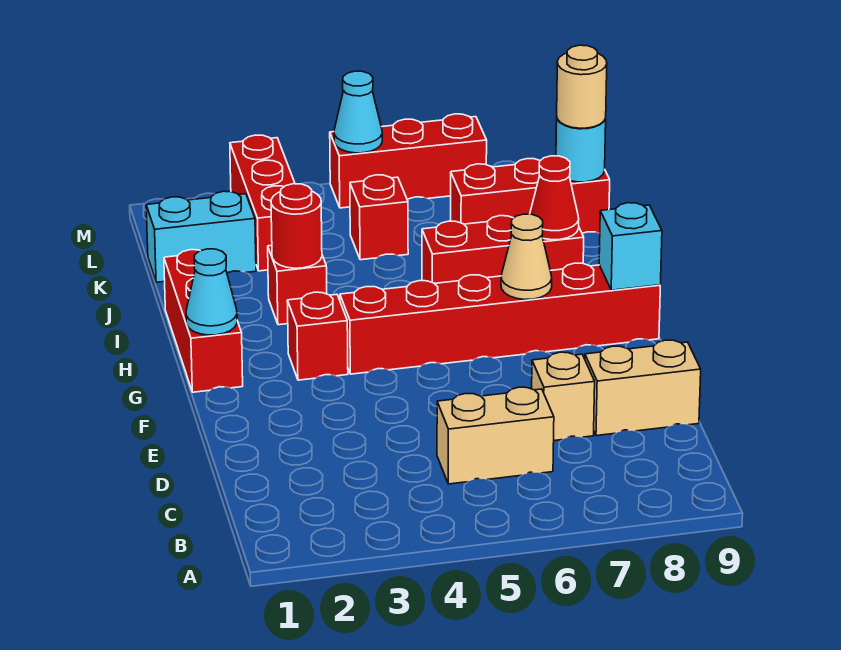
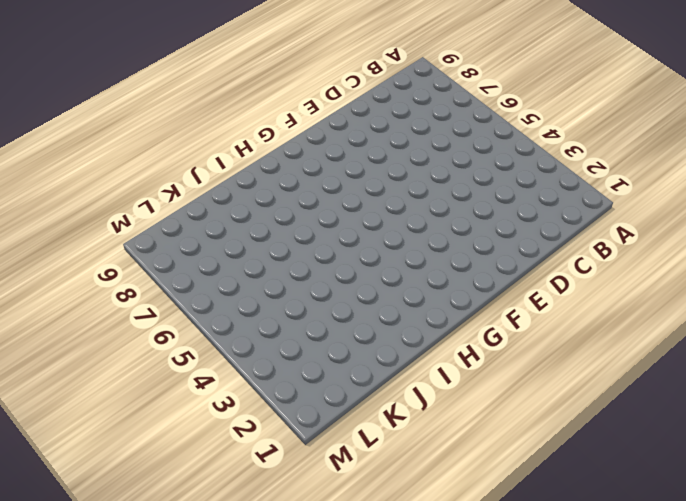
none -> tan brick C5:C6 level 1
none -> tan brick D7 level 1
none -> tan brick D8:D9 level 1

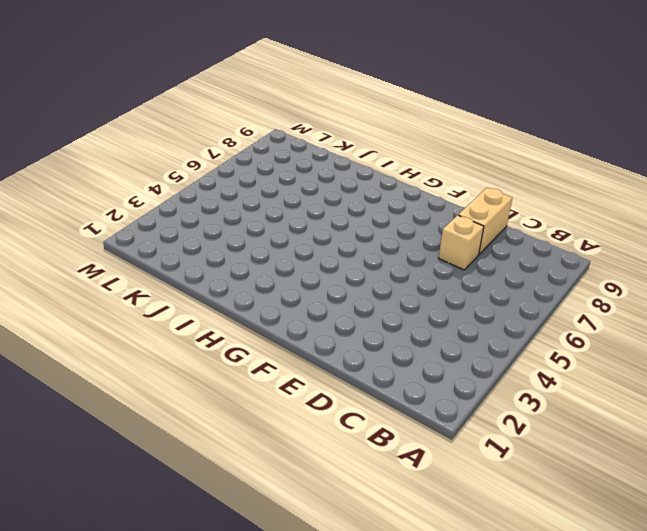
none -> tan brick C5:C6 level 1
none -> red brick G1:I1 level 1
none -> red brick G3 level 1

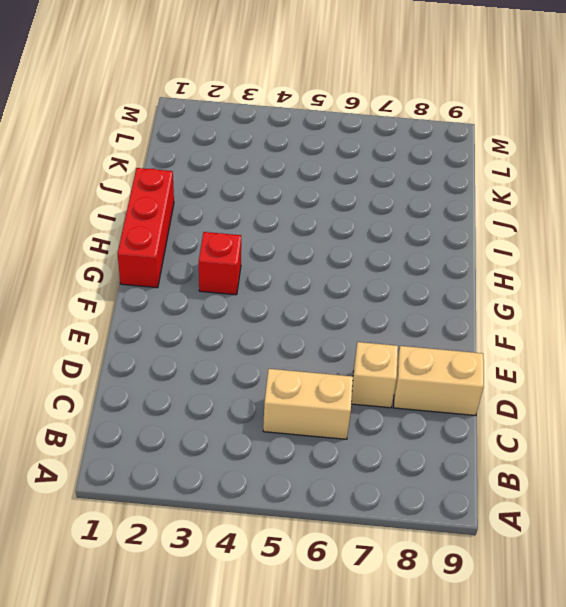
none -> red brick G4:G9 level 1
none -> red brick I3 level 1
none -> red brick I6:I8 level 1

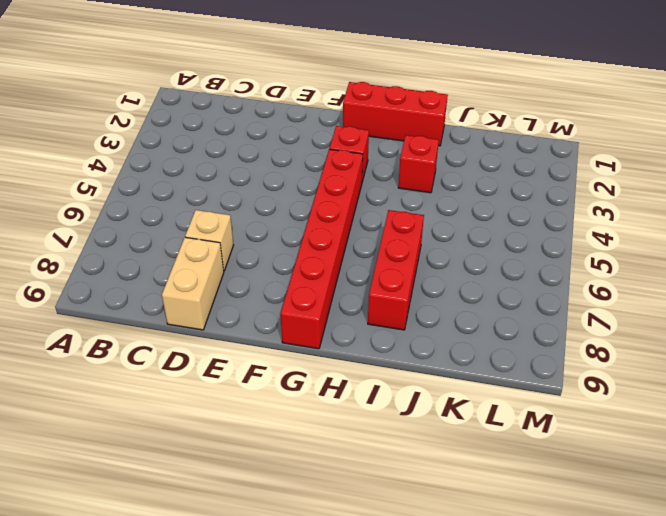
none -> tan brick C5:C6 level 1
none -> cyan brick K1:K2 level 1
none -> red brick K3:M3 level 1

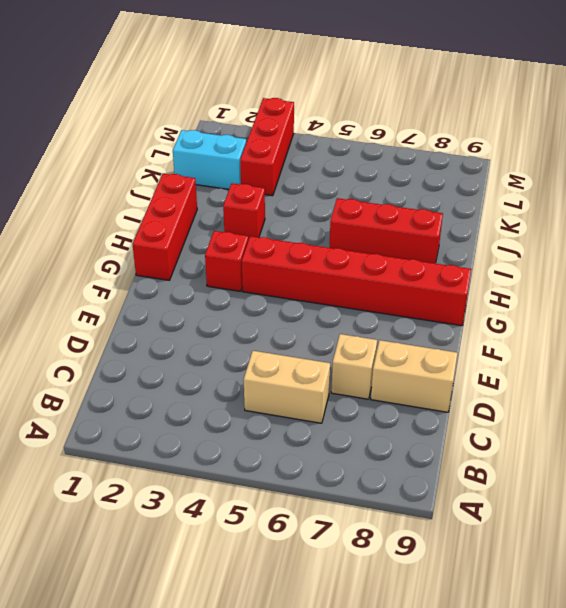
none -> red brick K5 level 1
none -> red brick K7:K9 level 1
none -> red brick M5:M7 level 1

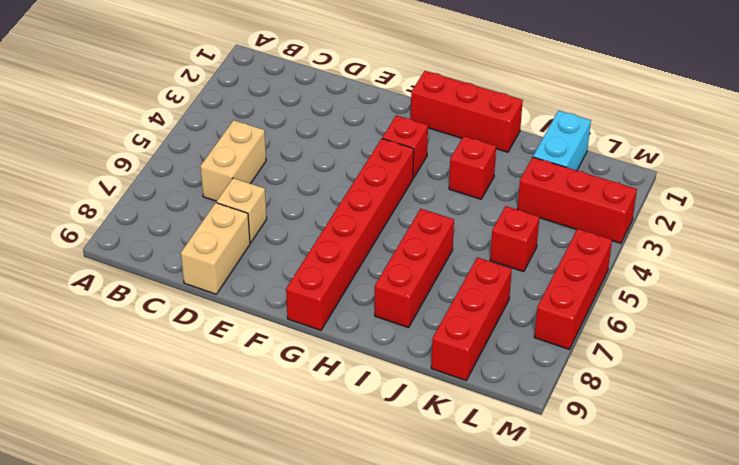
none -> cyan cone G1 level 2
none -> tan cone G7 level 2
none -> cyan brick G9 level 2

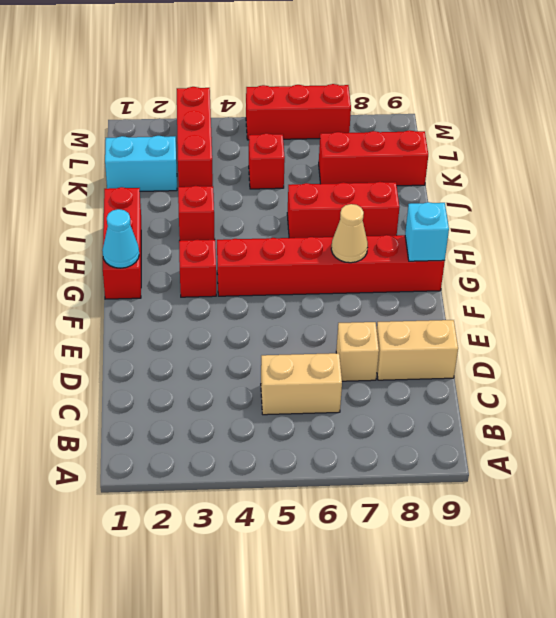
none -> red round brick I3 level 2
none -> red cone I8 level 2
none -> cyan round brick K9 level 2

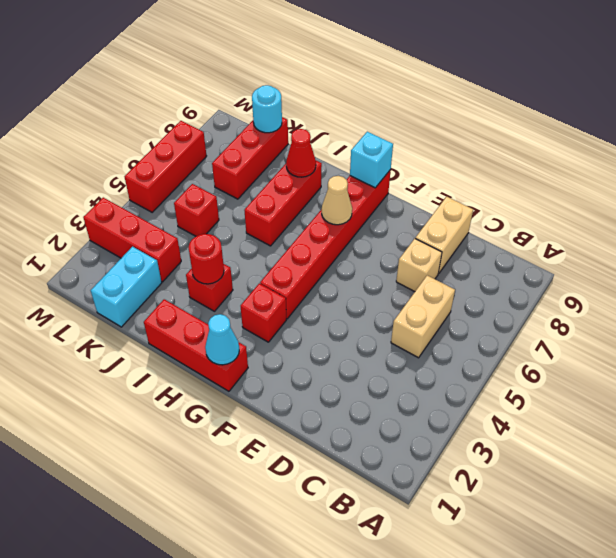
none -> cyan cone M5 level 2
none -> tan round brick K9 level 3

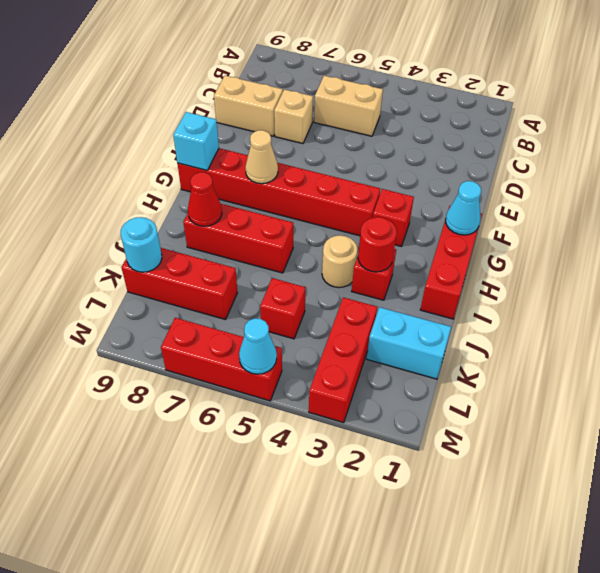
tan round brick I4 level 1 -> tan round brick K9 level 3

